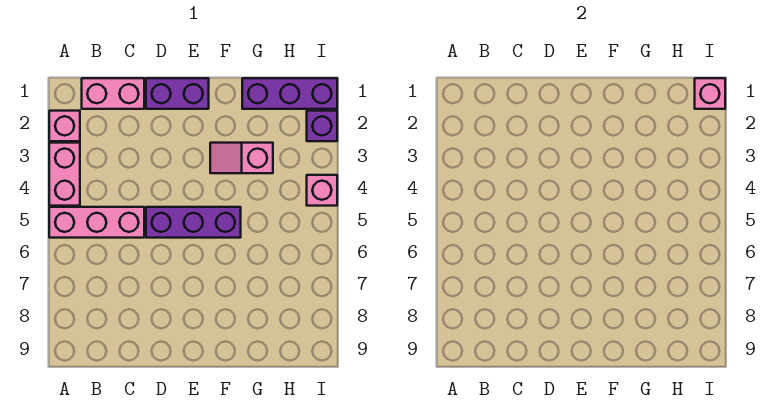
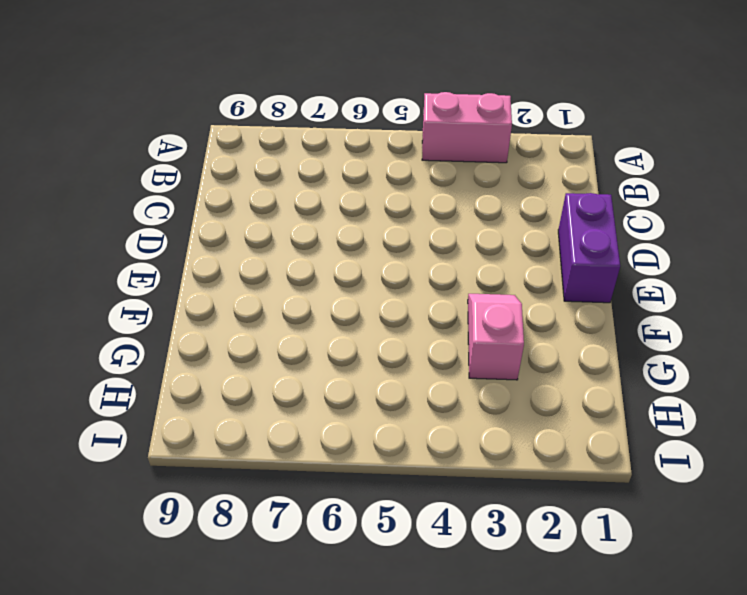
none -> pink brick A2 level 1
none -> pink brick A5:C5 level 1

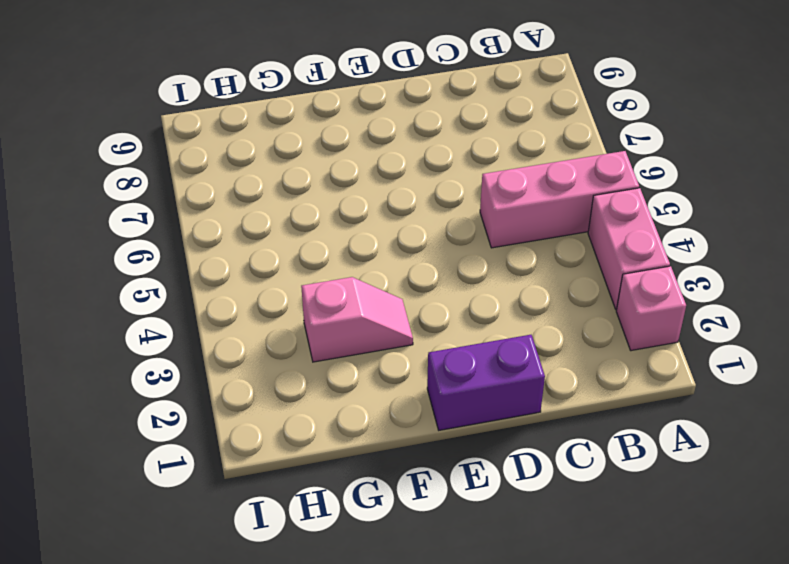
none -> pink brick B1:C1 level 1
none -> purple brick D5:F5 level 1

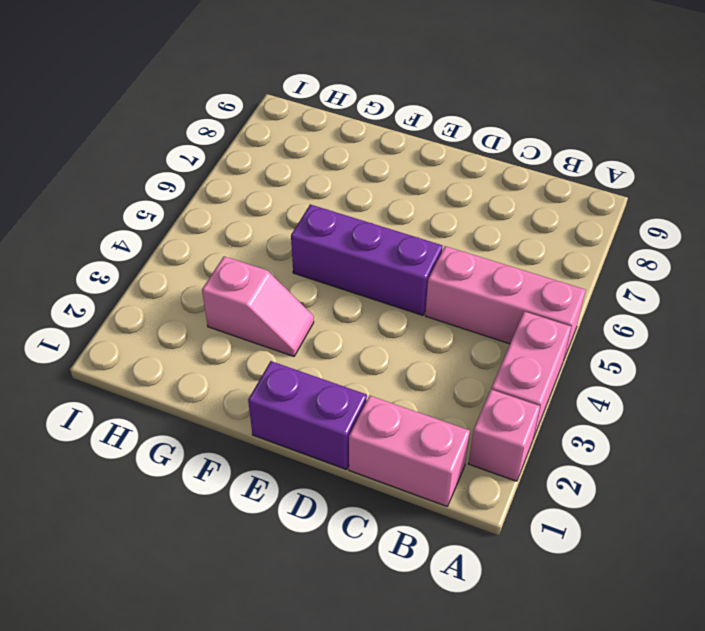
none -> purple brick G1:I1 level 1
none -> purple brick I2 level 1

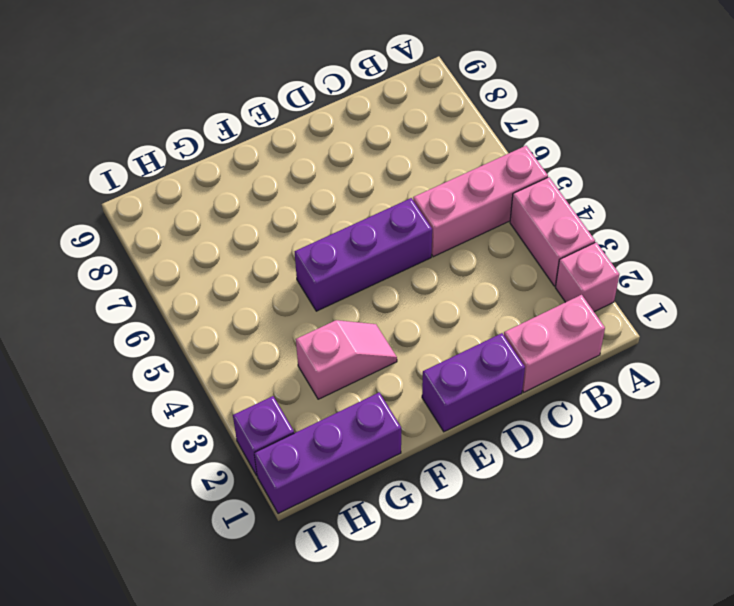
none -> pink brick I4 level 1
none -> pink brick I1 level 2

